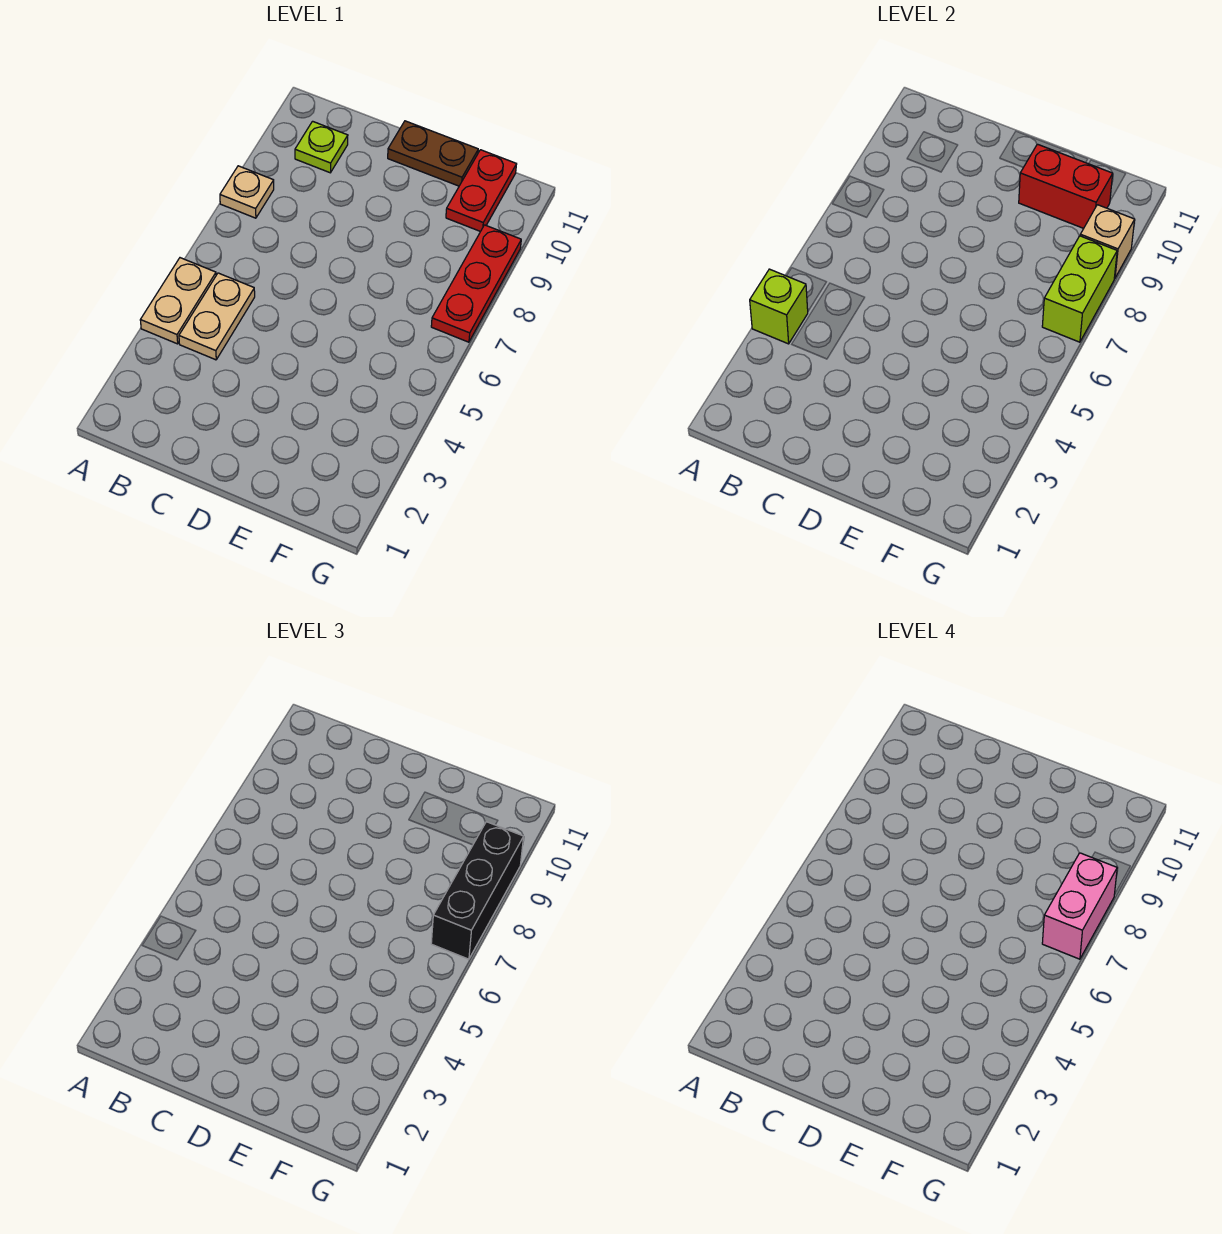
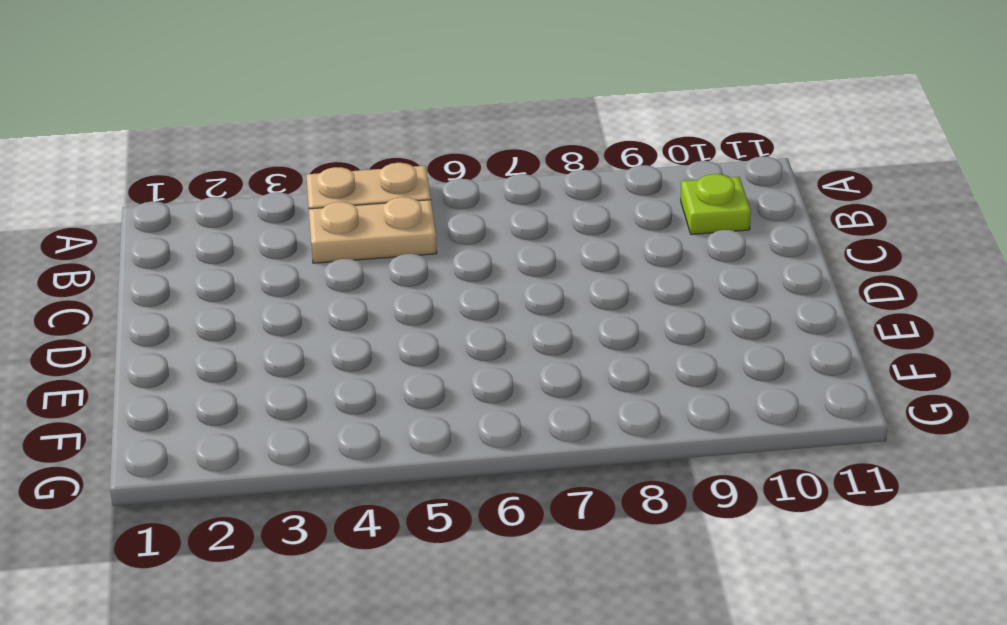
none -> tan plate A8 level 1
none -> brown plate D11:E11 level 1
none -> red plate F10:F11 level 1

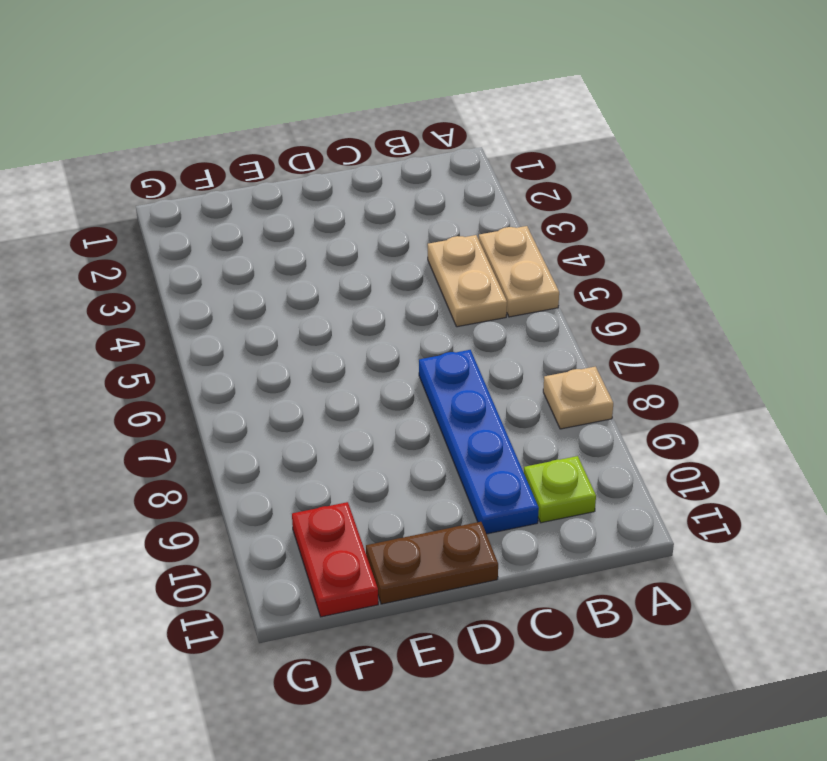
blue plate C7:C10 level 1 -> none
none -> red plate G7:G9 level 1
none -> lime brick A4 level 2
none -> red brick E10:F10 level 2

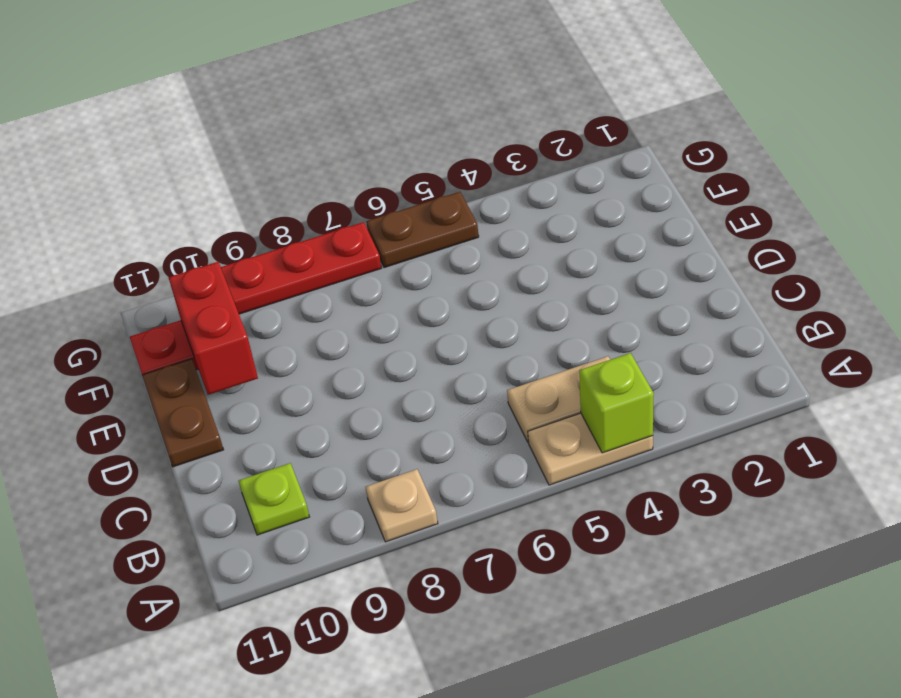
brown plate G5:G6 level 1 -> none
none -> lime brick G7:G8 level 2
none -> tan brick G9 level 2
none -> black brick G7:G9 level 3

